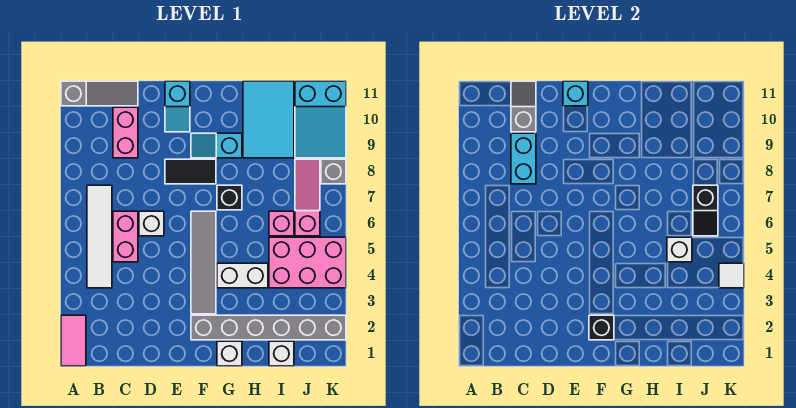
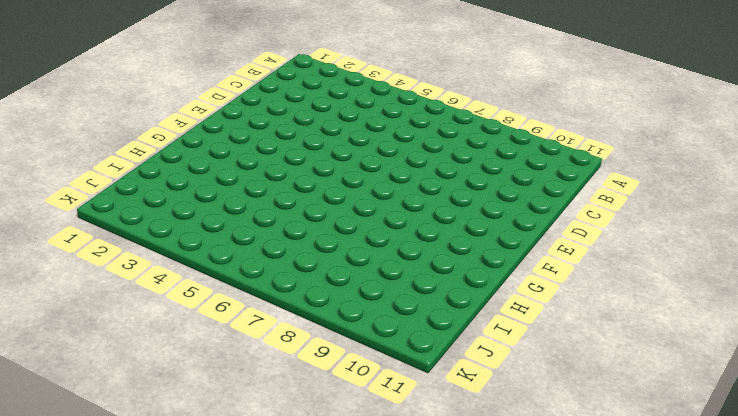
none -> pink tile A1:A2 level 1
none -> grey slope A11:C11 level 1 top A
none -> white tile B4:B7 level 1

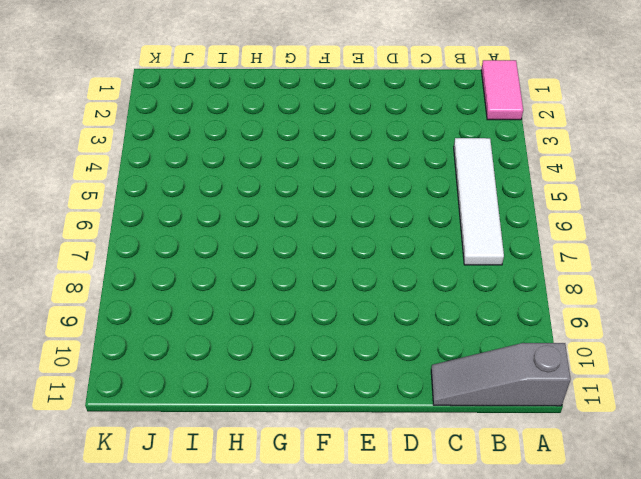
none -> pink brick C5:C6 level 1
none -> pink brick C9:C10 level 1
none -> white brick D6 level 1

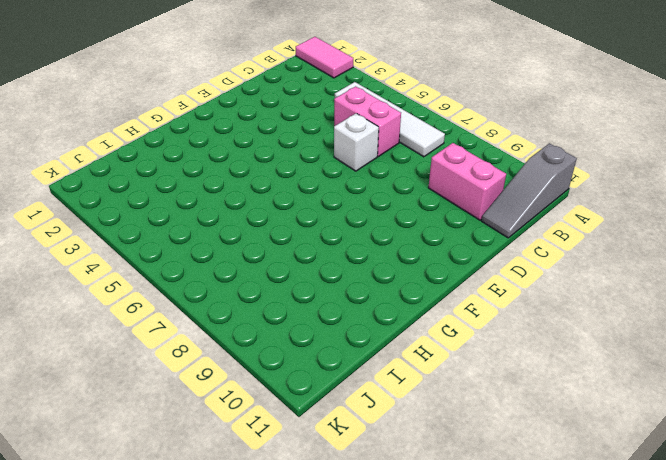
none -> black tile E8:F8 level 1
none -> cyan slope E10:E11 level 1 top 11
none -> grey brick F2:K2 level 1

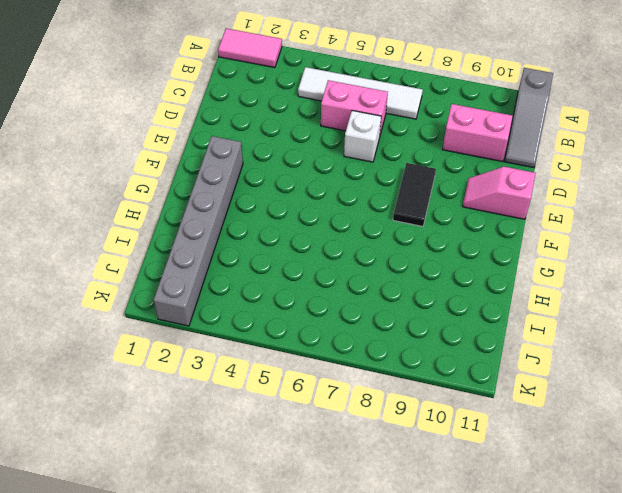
pink slope E10:E11 level 1 top 11 -> cyan slope E10:E11 level 1 top 11
none -> grey tile F3:F6 level 1
none -> cyan slope F9:G9 level 1 top G
none -> white brick G1 level 1

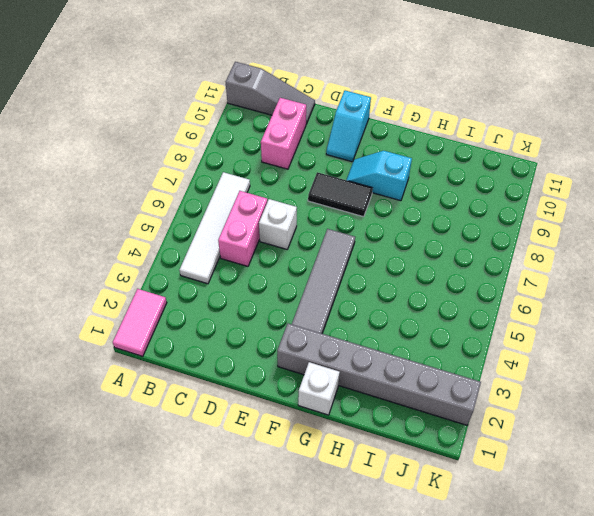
none -> white brick G4:H4 level 1
none -> black brick G7 level 1
none -> cyan tile H9:I11 level 1

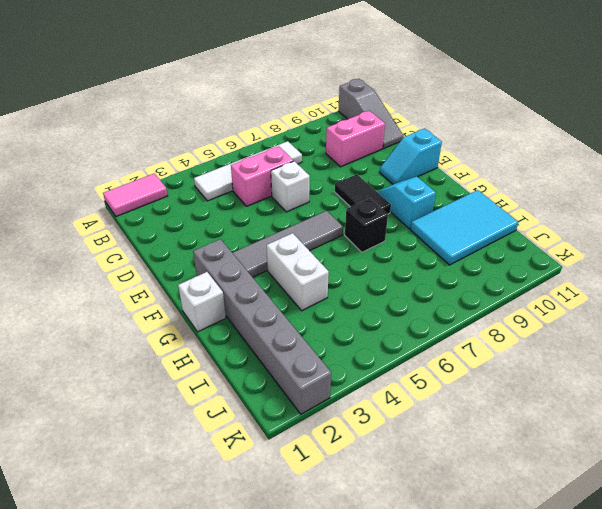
none -> white brick I1 level 1
none -> pink brick I4:K5 level 1
none -> pink brick I6 level 1

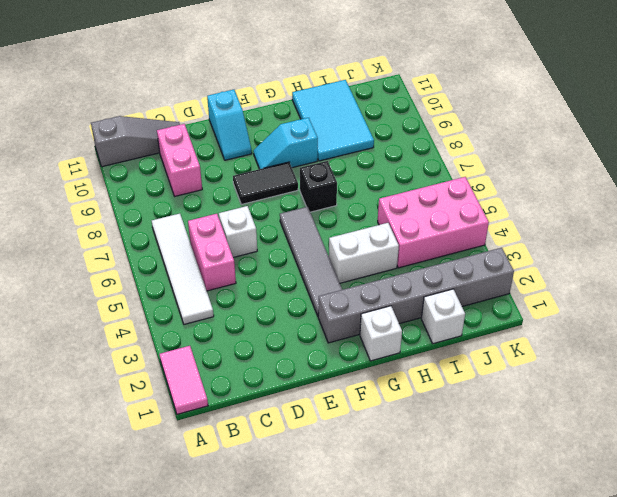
none -> pink brick I6 level 1
none -> pink slope J6:J8 level 1 top 6
none -> cyan slope J9:K11 level 1 top 11

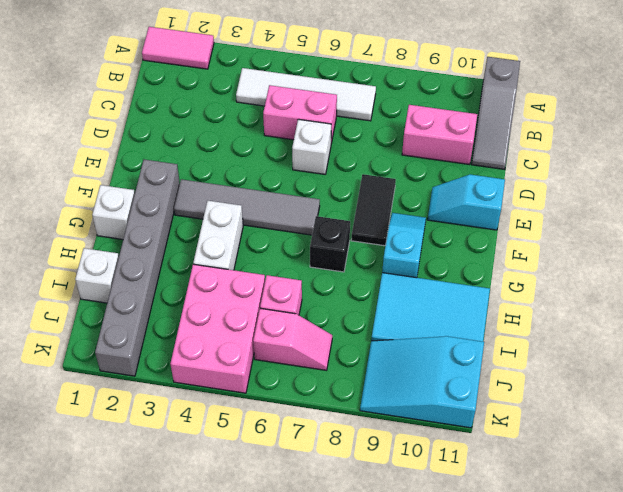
pink slope J6:J7 level 1 top 6 -> pink slope J6:J8 level 1 top 6
none -> grey brick K8 level 1
none -> cyan brick C8:C9 level 2
none -> grey slope C10:C11 level 2 top 10

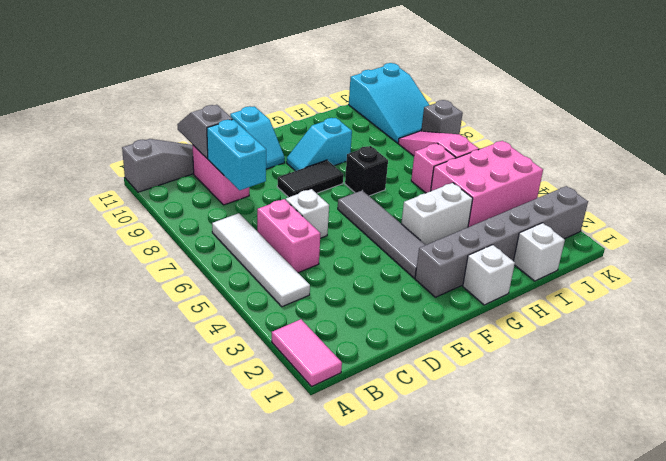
none -> cyan tile H9:I11 level 1
none -> cyan brick E11 level 2
none -> black brick F2 level 2

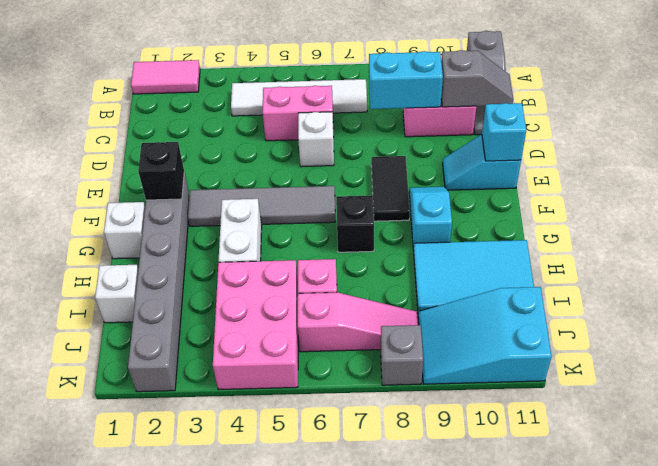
none -> white brick I5 level 2
none -> black slope J6:J7 level 2 top 7
none -> white tile K4 level 2

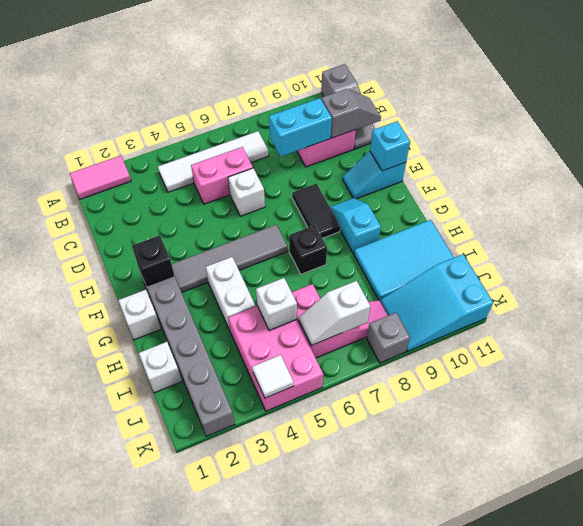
white slope J6:J7 level 2 top 7 -> black slope J6:J7 level 2 top 7

